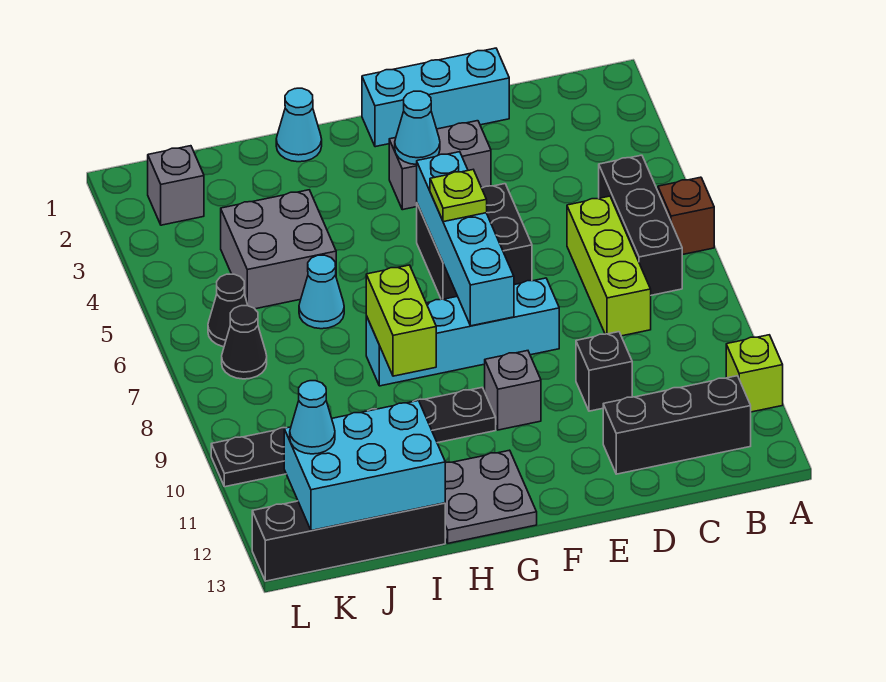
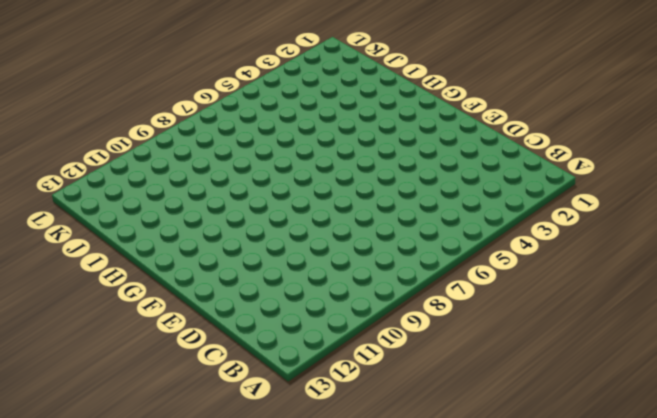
none -> brown brick A6 level 1
none -> lime brick A11 level 1
none -> black brick B5:B7 level 1

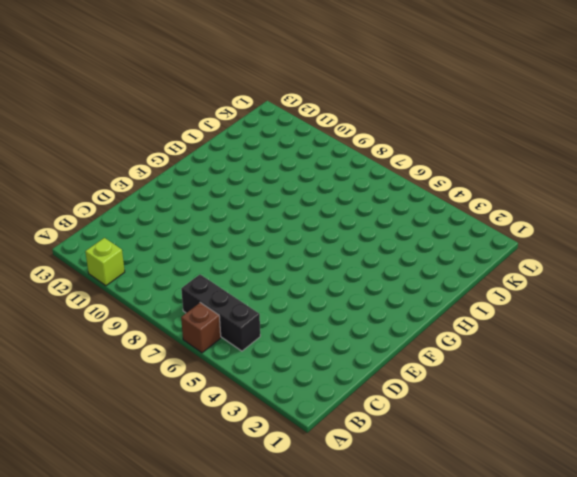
none -> black brick B12:D12 level 1
none -> lime brick C6:C8 level 1
none -> cyan brick D1:F1 level 1

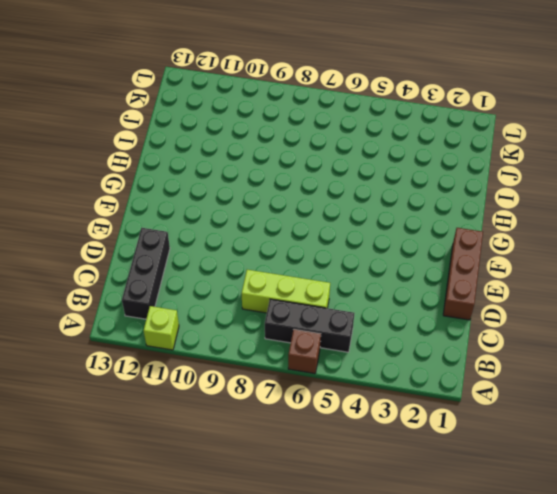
brown brick D1:F1 level 1 -> cyan brick D1:F1 level 1
none -> black brick D10 level 1
none -> grey brick E3:F3 level 1
none -> black brick E5:F6 level 1

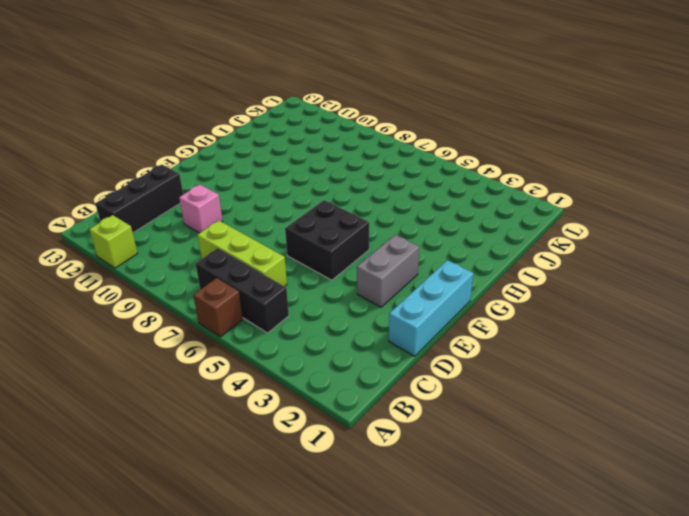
pink brick D10 level 1 -> black brick D10 level 1
none -> cyan brick E8:H8 level 1
none -> grey brick F10 level 1
none -> black plate G10:L10 level 1

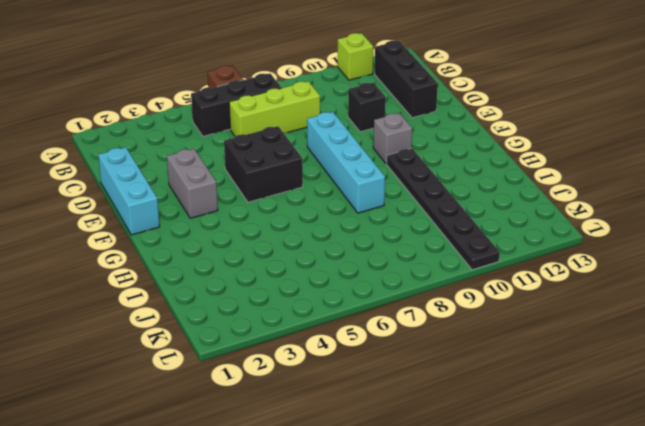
none -> grey plate G12:H13 level 1
none -> cyan cone H1 level 1
none -> grey brick I4:J5 level 1

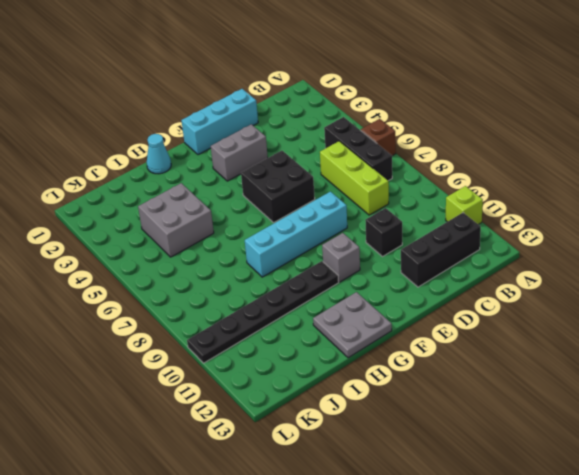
none -> cyan cone I6 level 1
none -> black brick I13:L13 level 1
none -> grey brick K2 level 1

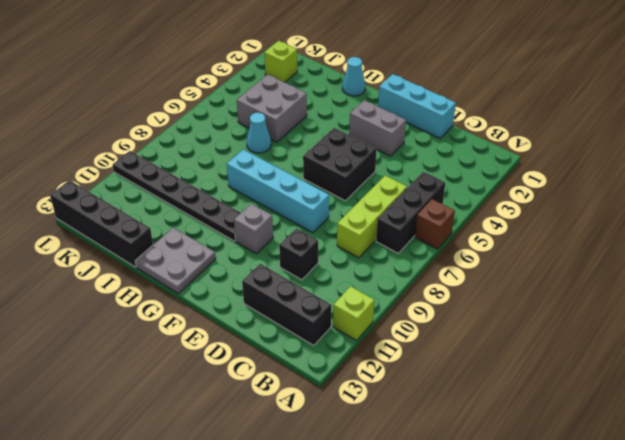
lime brick K2 level 1 -> grey brick K2 level 1
none -> black cone K6 level 1
none -> black cone K7 level 1
none -> cyan cone F3 level 2

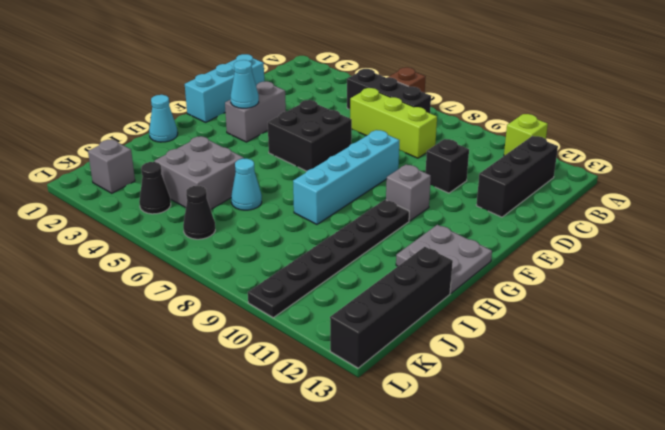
black cone K4 level 1 -> black cone K7 level 1
none -> cyan brick F5:F8 level 2
none -> lime brick H8:H9 level 2
none -> cyan brick I12:K13 level 2

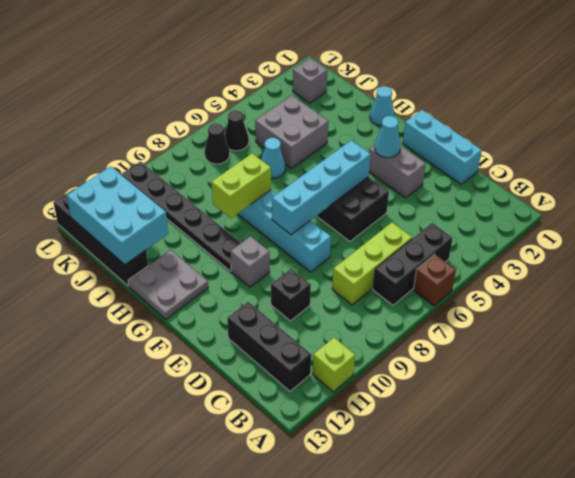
none -> lime plate F6 level 3
none -> cyan cone K12 level 3

